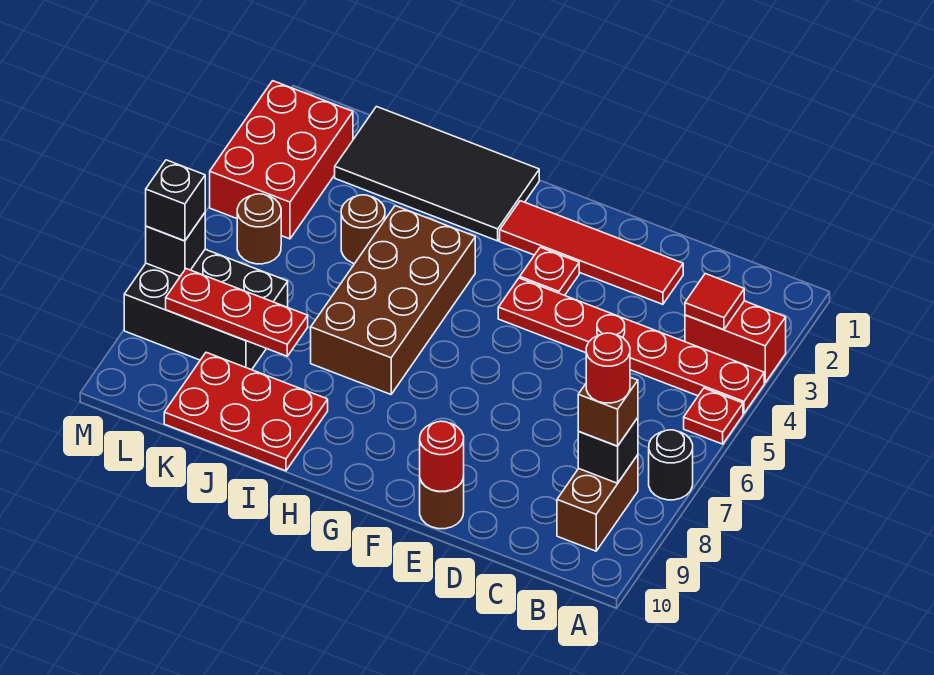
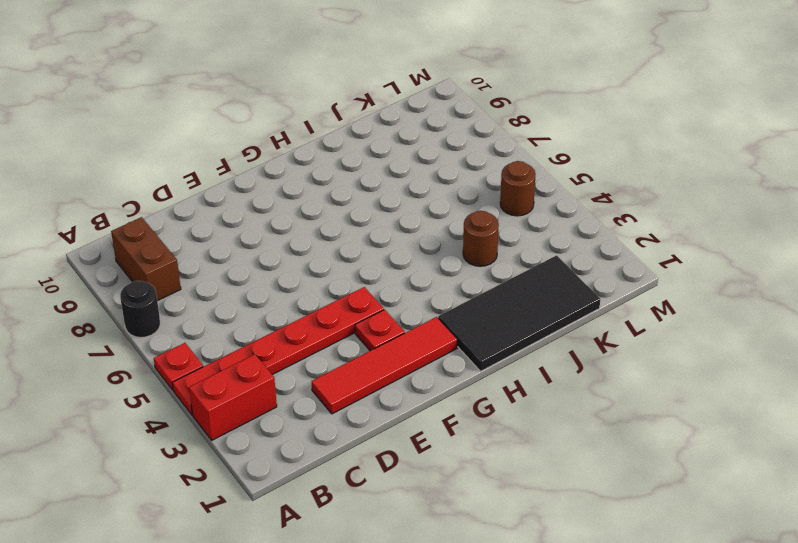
none -> brown round brick E10 level 1
none -> brown brick H4:I7 level 1
none -> red plate I9:K10 level 1

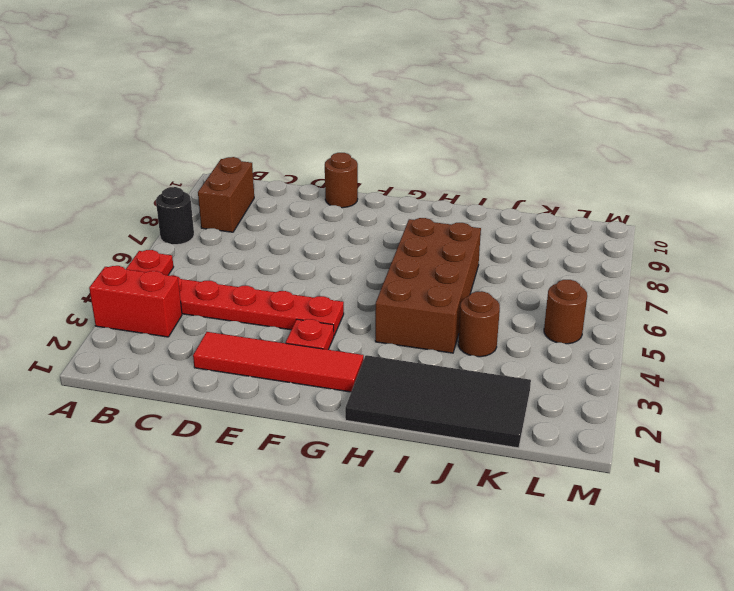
none -> red plate I9:K10 level 1
none -> black brick K7:M8 level 1
none -> red brick L2:M4 level 1

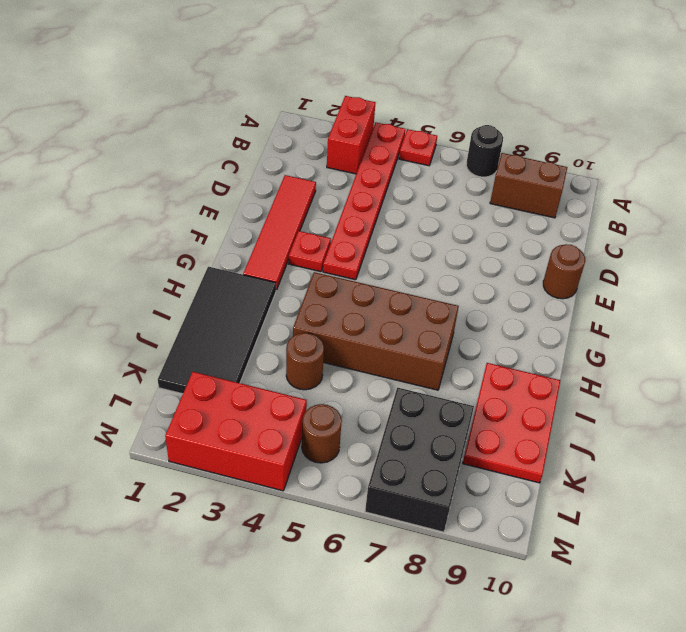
none -> red tile B3 level 2
none -> black brick B8 level 2
none -> red round brick E10 level 2

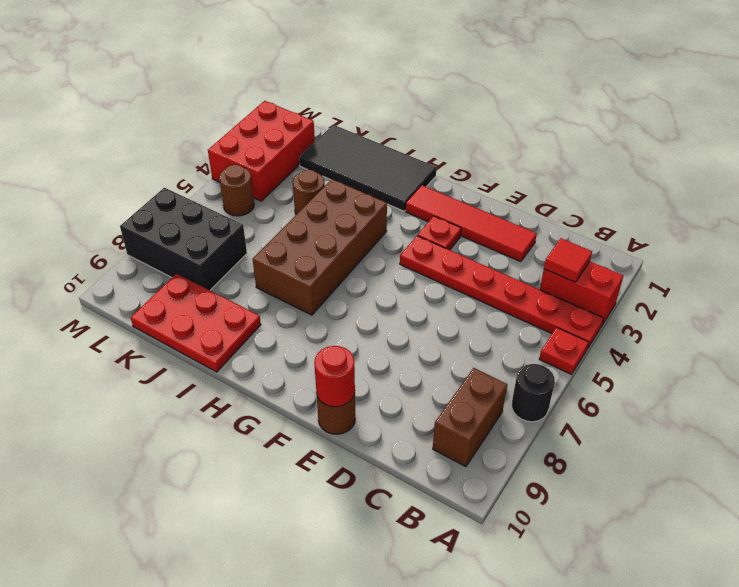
none -> black brick B8 level 2
none -> red plate J8:L8 level 2
none -> black brick M7 level 2

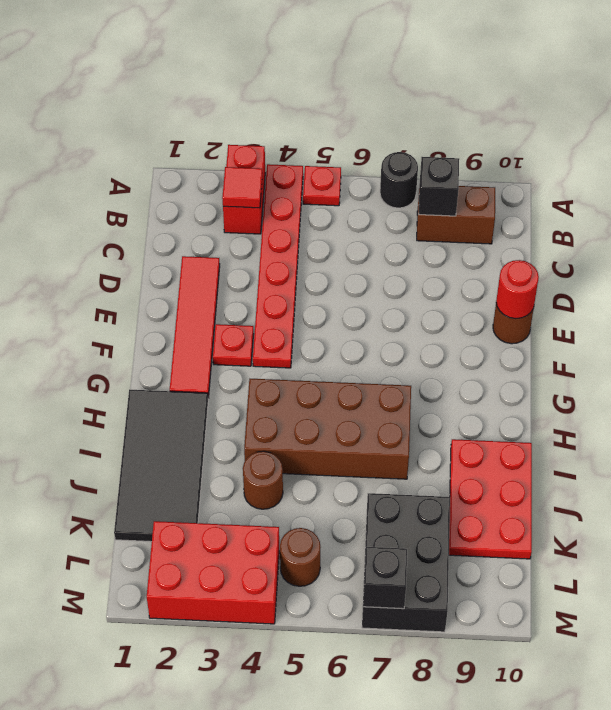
none -> red plate J8:L8 level 2
none -> brown brick B8 level 3
none -> black brick M7 level 3

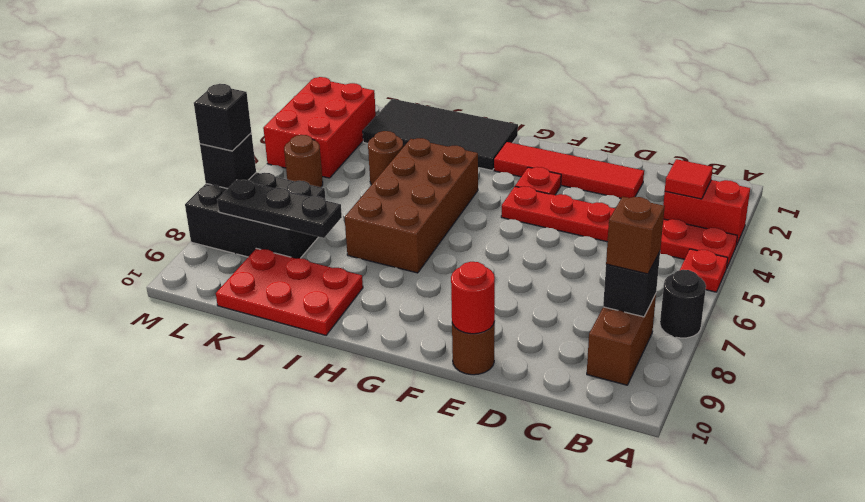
black plate J8:L8 level 2 -> red plate J8:L8 level 2
none -> red round brick B8 level 4

